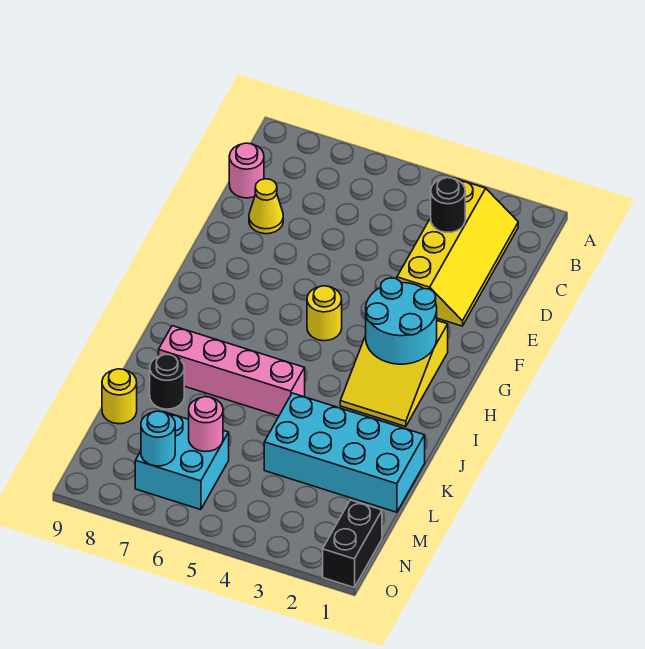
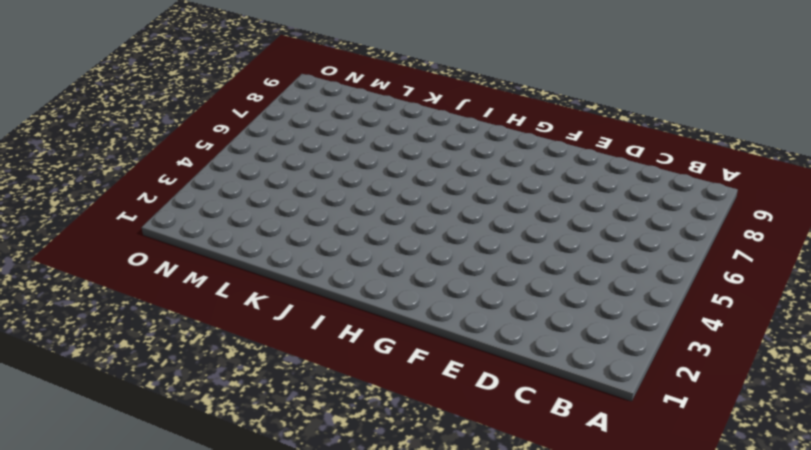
none -> yellow slope B2:E3 level 1 top 3
none -> pink round brick C9 level 1
none -> yellow cone D8 level 1

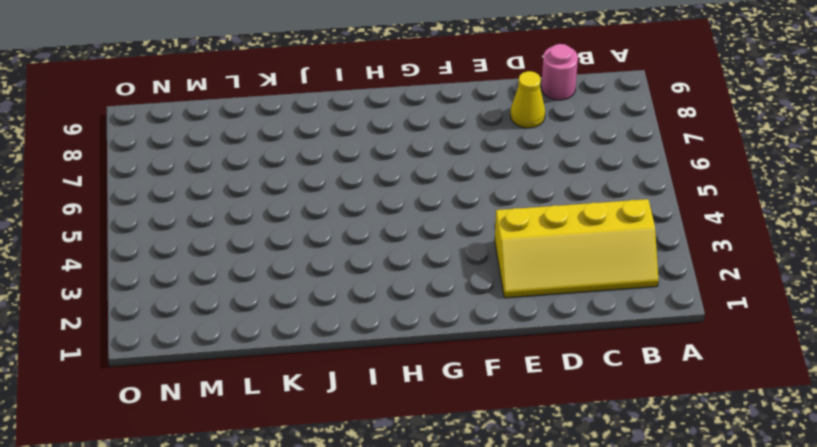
none -> yellow slope G2:I3 level 1 top G
none -> yellow round brick G5 level 1
none -> pink brick J5:J8 level 1

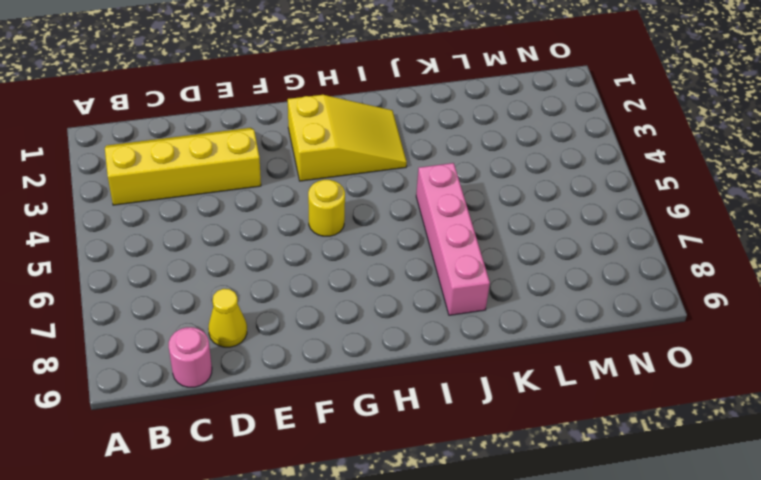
none -> cyan brick K1:L4 level 1
none -> black round brick K8 level 1
none -> yellow round brick L9 level 1

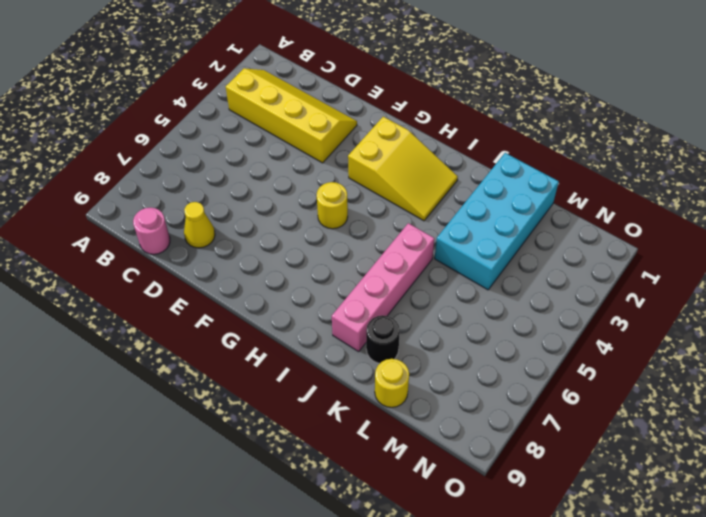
none -> cyan brick M6:N7 level 1
none -> black brick N1:O1 level 1
none -> black round brick C3 level 2

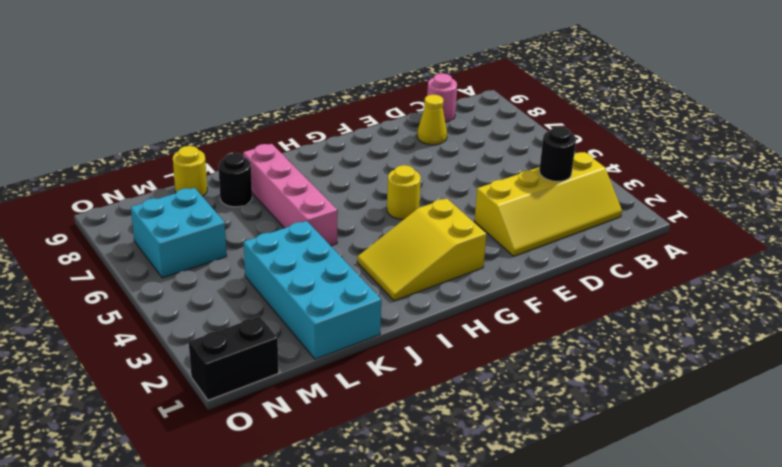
none -> cyan round brick G2:H3 level 2
none -> pink round brick M6 level 2
none -> cyan round brick N7 level 2

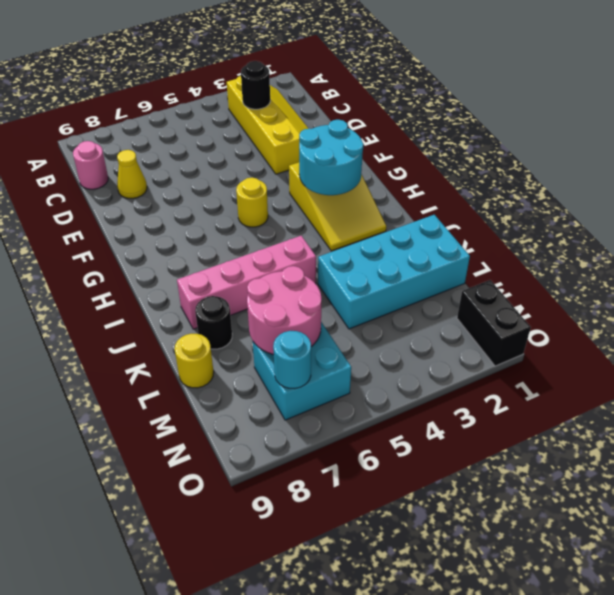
pink round brick L6:M7 level 2 -> pink round brick M6 level 2

